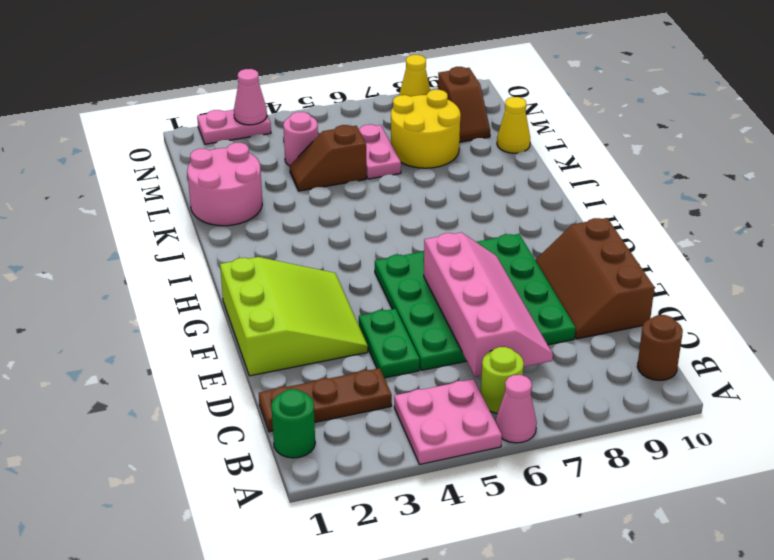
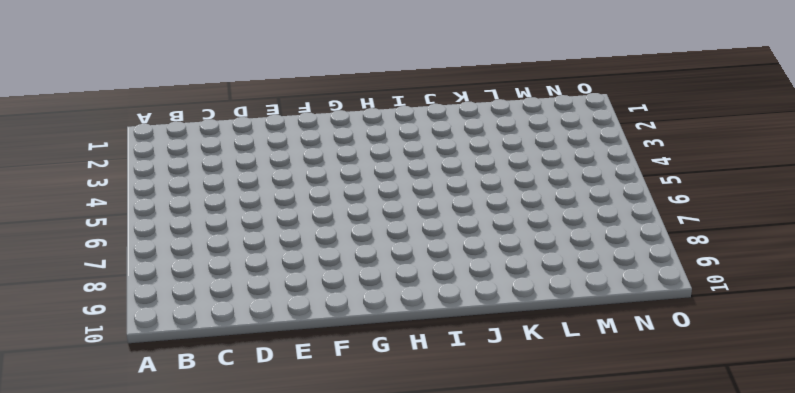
none -> pink plate A4:B5 level 1
none -> pink cone A6 level 1
none -> green round brick B1 level 1

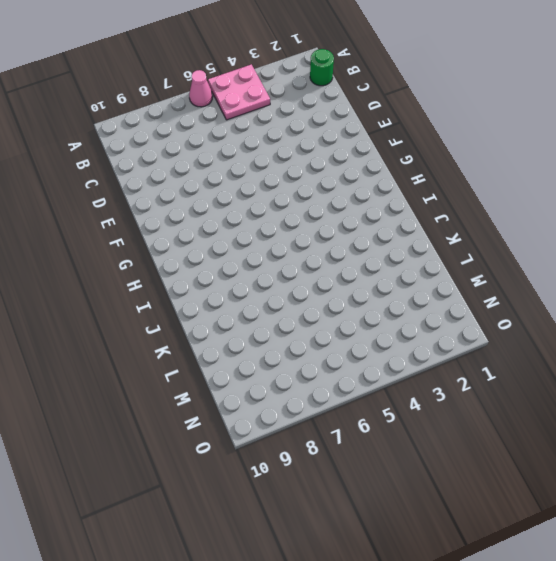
none -> lime round brick B6 level 1
none -> brown round brick B10 level 1
none -> brown plate C1:C3 level 1

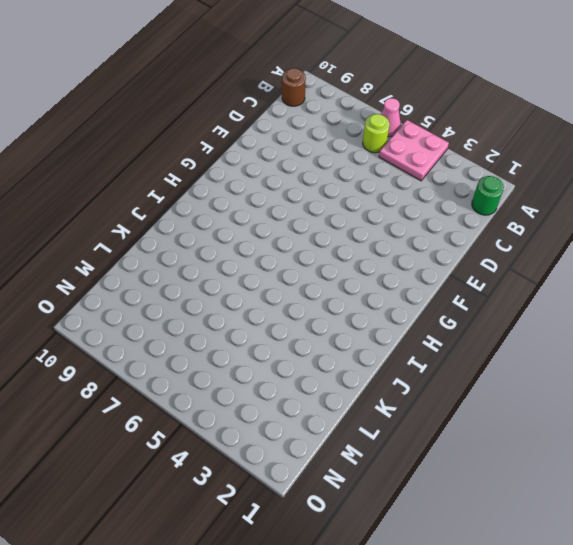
none -> brown plate C1:C3 level 1
none -> green plate D4:E4 level 1
none -> green plate D5:G8 level 1

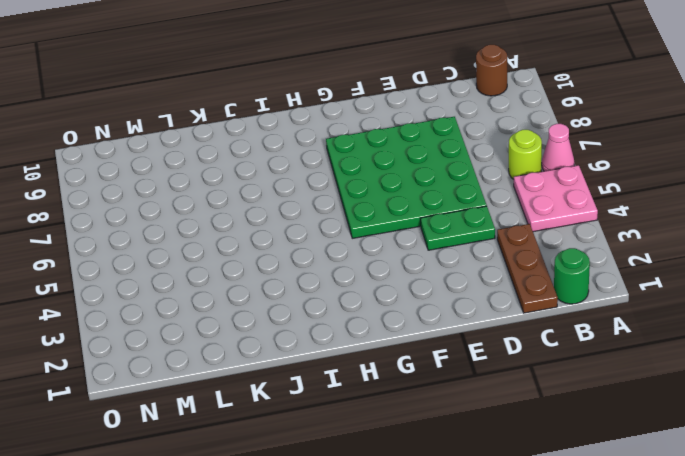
none -> brown slope D9:F10 level 1 top 10
none -> lime slope E1:G3 level 1 top 1
none -> pink round brick K1:L2 level 1

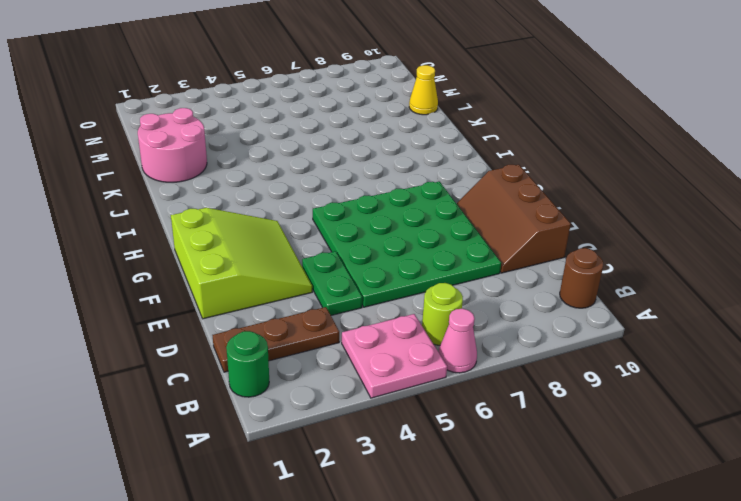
none -> brown slope L4:L5 level 1 top 5
none -> pink plate L6:M6 level 1
none -> yellow round brick L7:M8 level 1

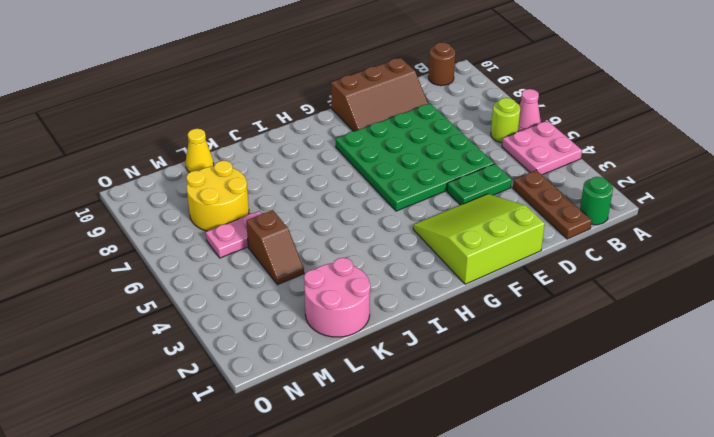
none -> pink round brick M4 level 1
none -> brown slope M9:N9 level 1 top N
none -> pink plate O2:O3 level 1

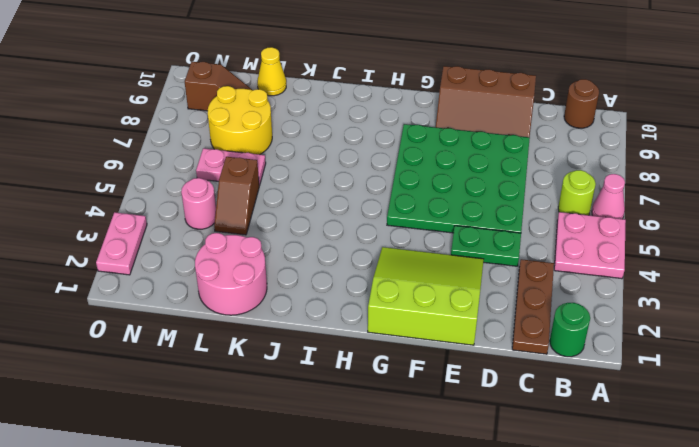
none -> yellow cone O8 level 1
none -> pink slope C6:F7 level 2 top 6
none -> pink cone O3 level 2

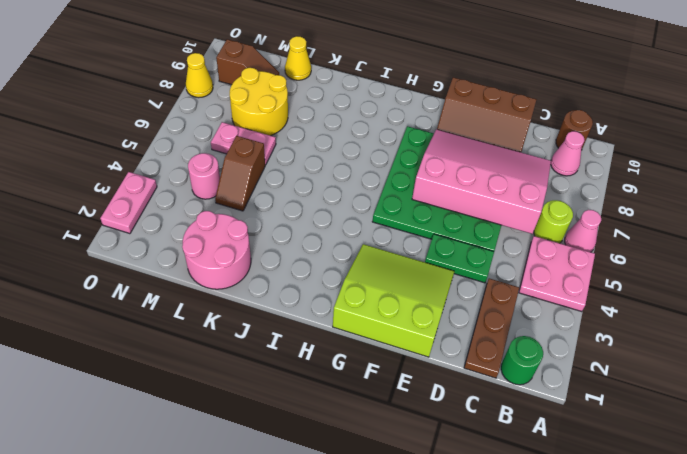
pink cone B9 level 1 -> pink cone O3 level 2
pink slope C6:F8 level 2 top 6 -> pink slope C6:F7 level 2 top 6

